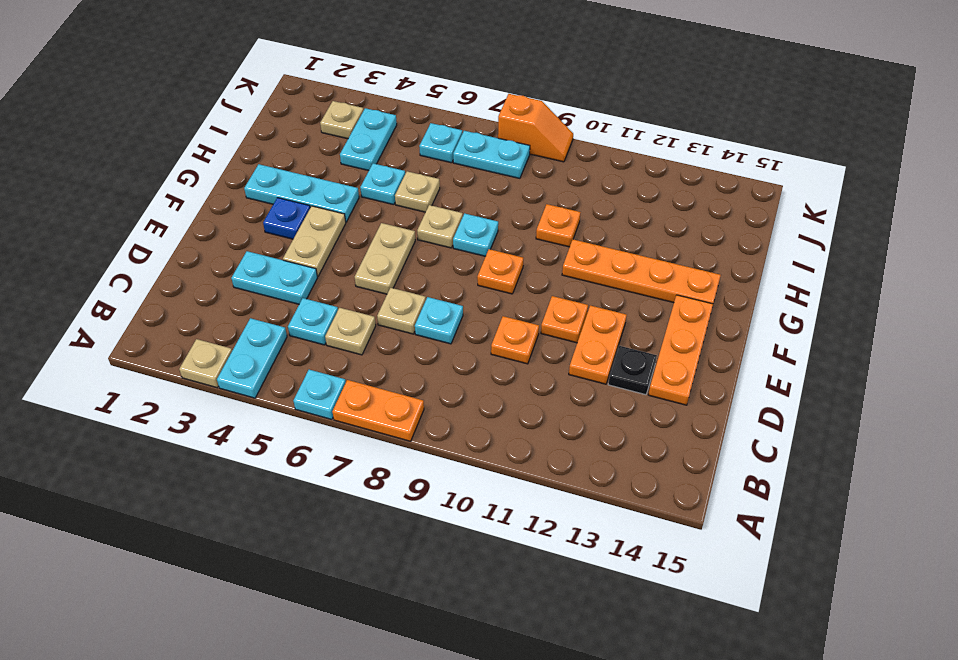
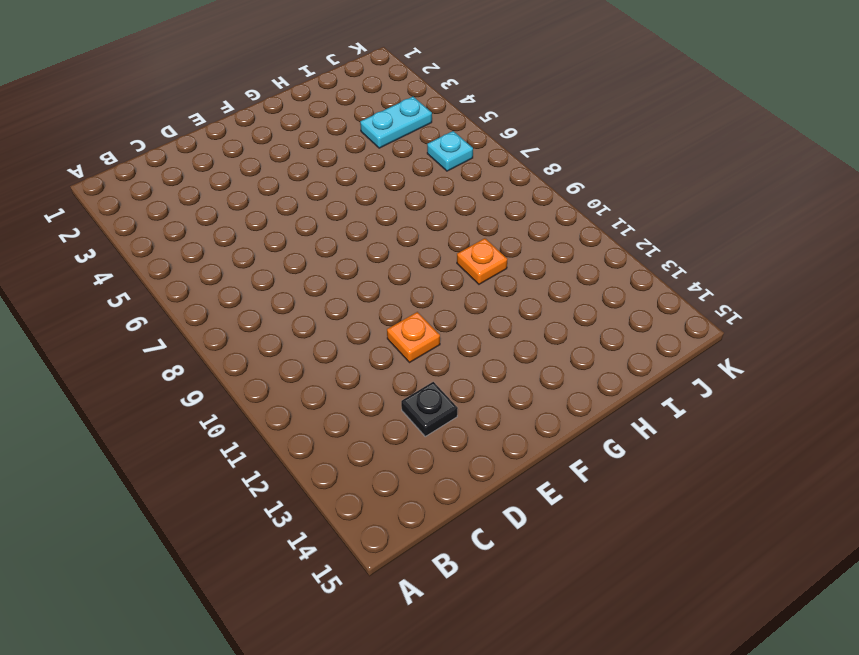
none -> tan plate A3 level 1
none -> cyan plate A4:B4 level 1
none -> cyan plate A6 level 1
none -> orange plate A7:A8 level 1

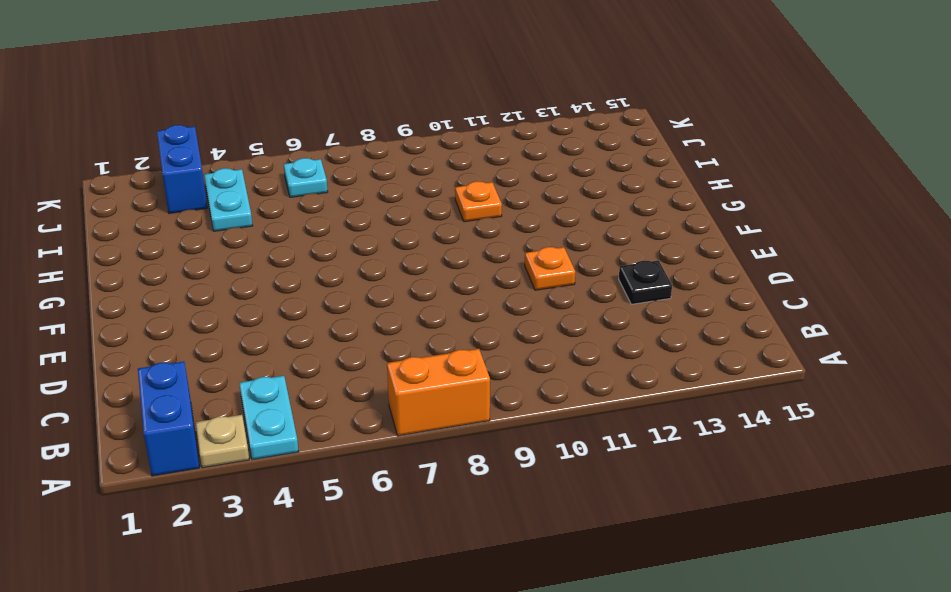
blue brick A2:B2 level 1 -> none
orange brick A7:A8 level 1 -> orange plate A7:A8 level 1
blue brick J3:K3 level 1 -> tan plate J3 level 1
none -> cyan plate A6 level 1
none -> cyan plate C5 level 1
none -> tan plate C6 level 1
none -> cyan plate D3:D4 level 1

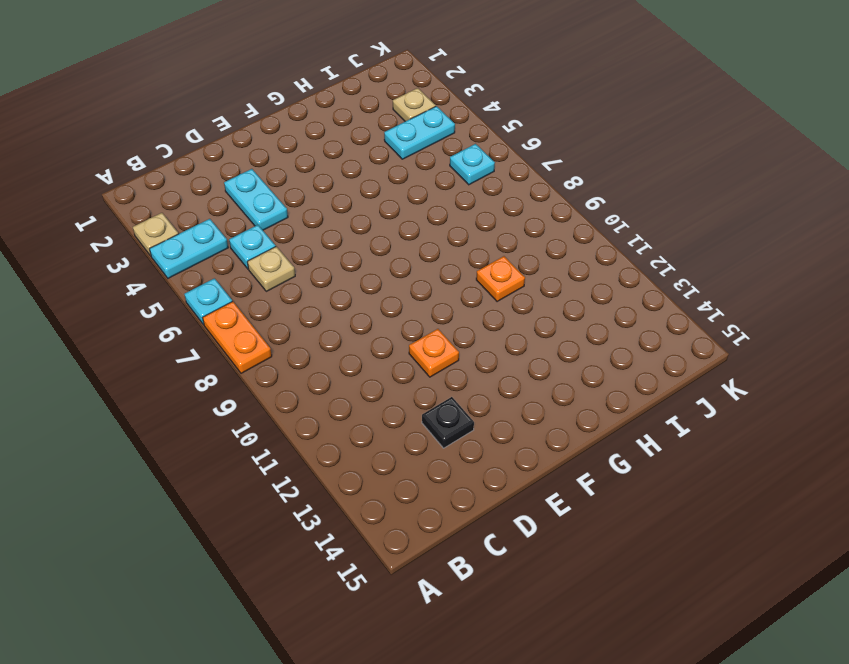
none -> tan plate D7 level 1
none -> cyan plate D8 level 1
none -> orange plate D10 level 1
none -> orange plate D12:E12 level 1

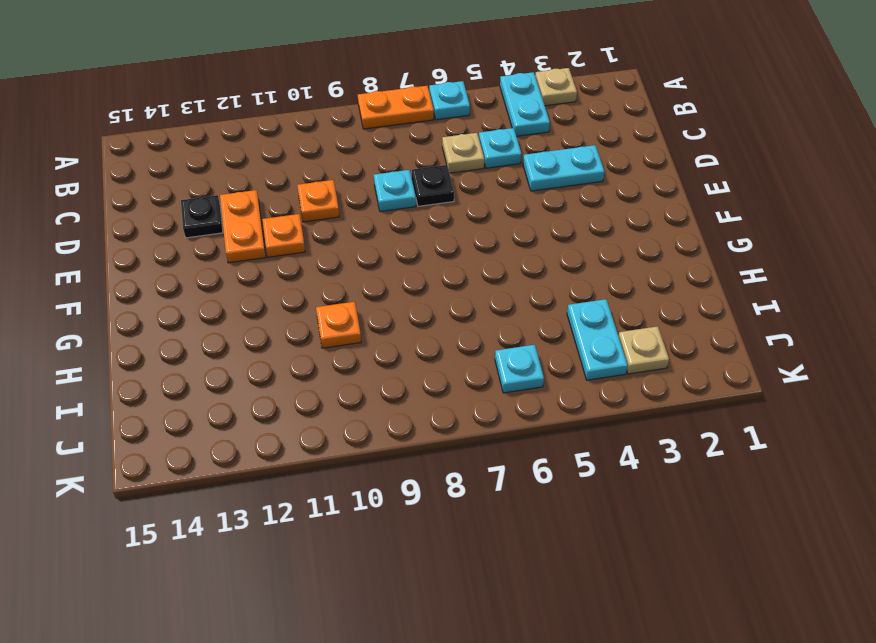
black plate D7 level 1 -> tan plate D7 level 1
none -> orange plate D14:F14 level 1
none -> tan plate E4:F4 level 1
none -> tan plate E6:F6 level 1
none -> blue plate F3 level 1

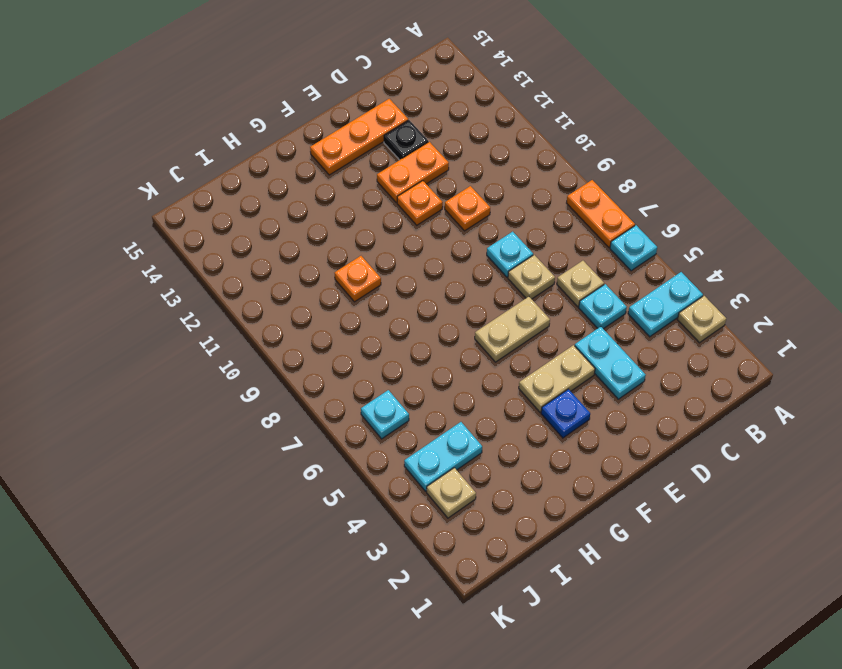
none -> orange plate F9 level 1
none -> cyan plate G2:G4 level 1
none -> tan plate G7 level 1
none -> cyan plate G8 level 1

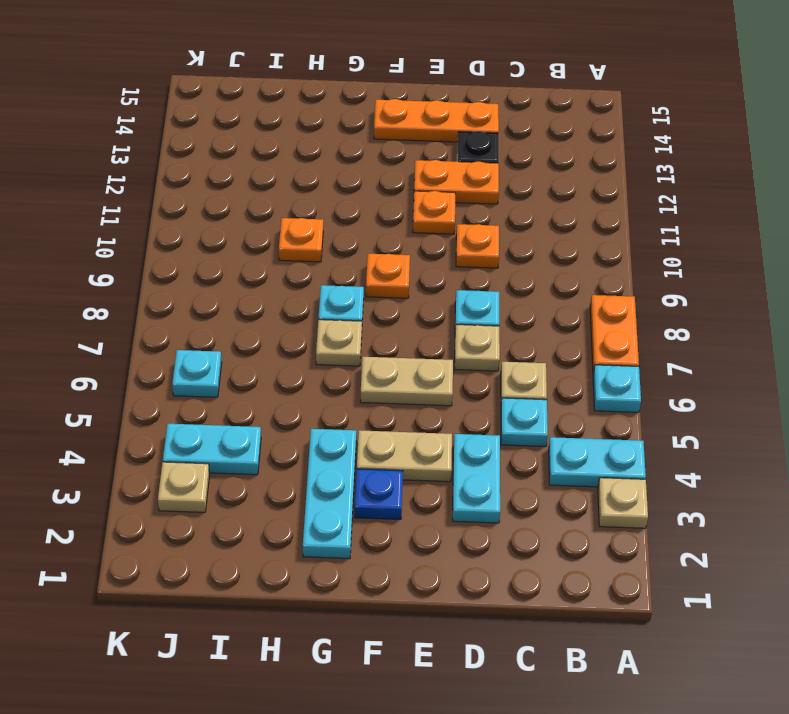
none -> orange plate G11:G14 level 1
none -> cyan plate H5 level 1
none -> tan plate H6 level 1
none -> cyan plate J7:J8 level 1

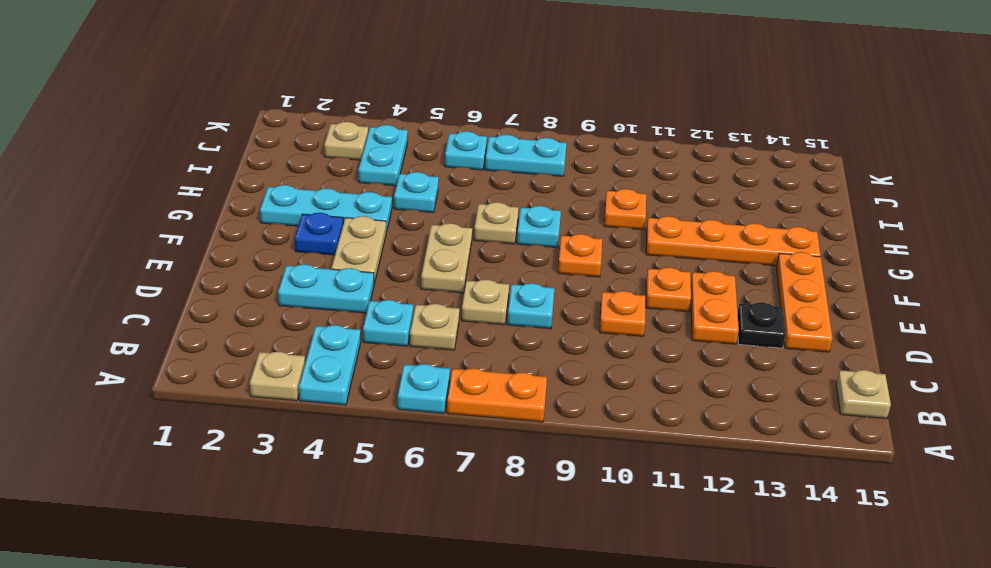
tan plate B15 level 1 -> tan plate H6 level 1
none -> orange slope K8:K9 level 1 top 8

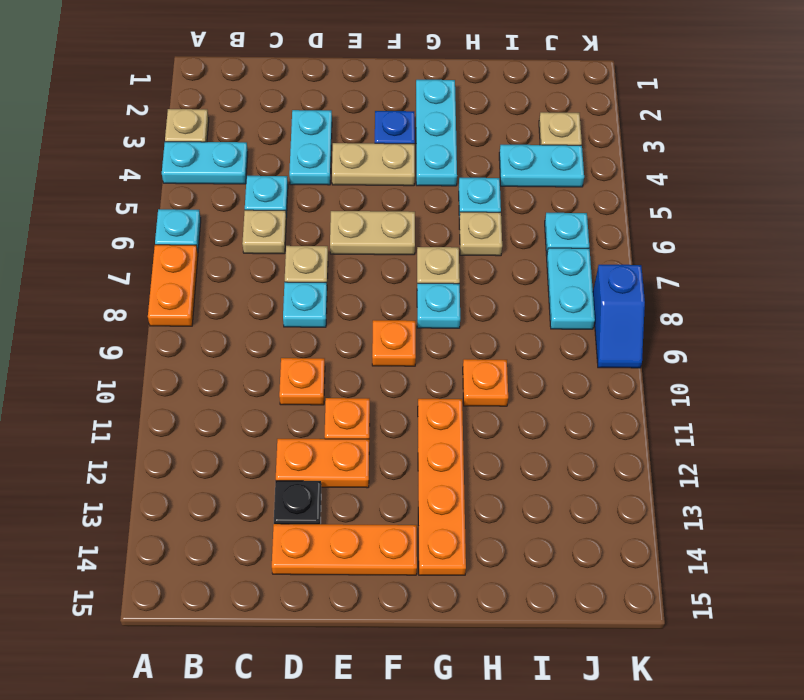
blue slope K8:K9 level 1 top 8 -> orange slope K8:K9 level 1 top 8

